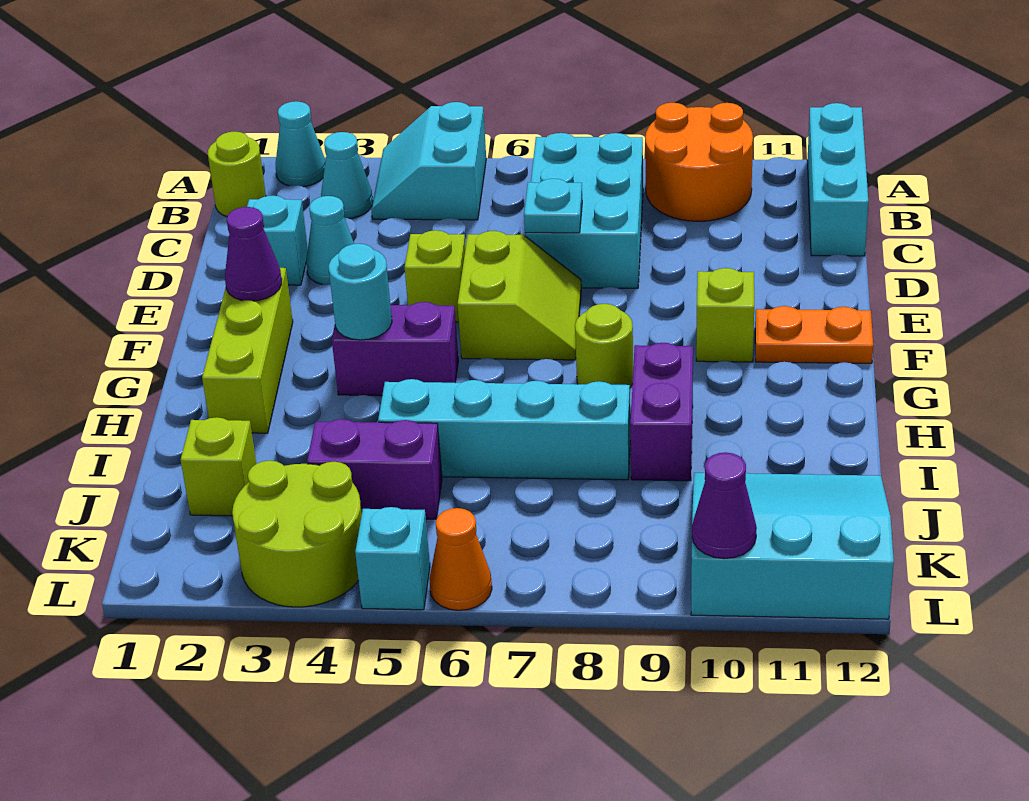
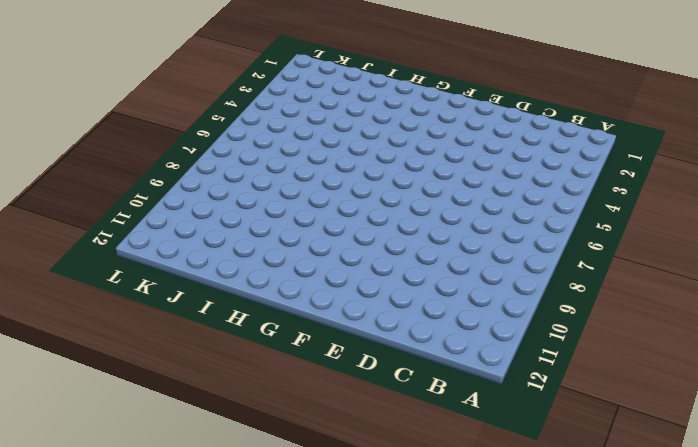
none -> cyan cone A2 level 1
none -> cyan slope A4:B5 level 1 top 5
none -> orange round brick A9:B10 level 1

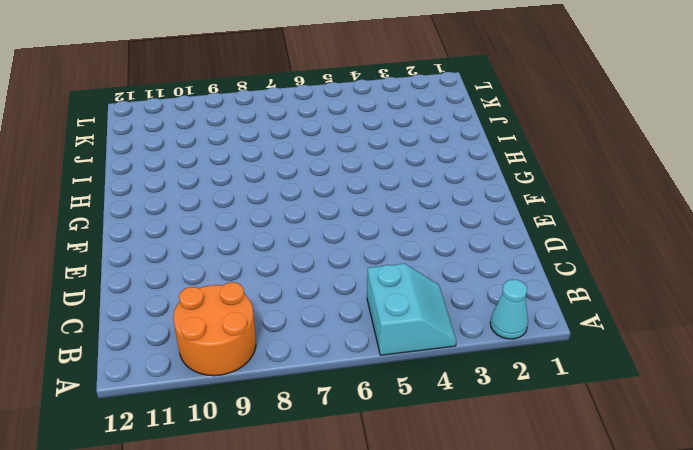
none -> cyan brick A12:C12 level 1
none -> lime round brick B1 level 1
none -> cyan cone B3 level 1

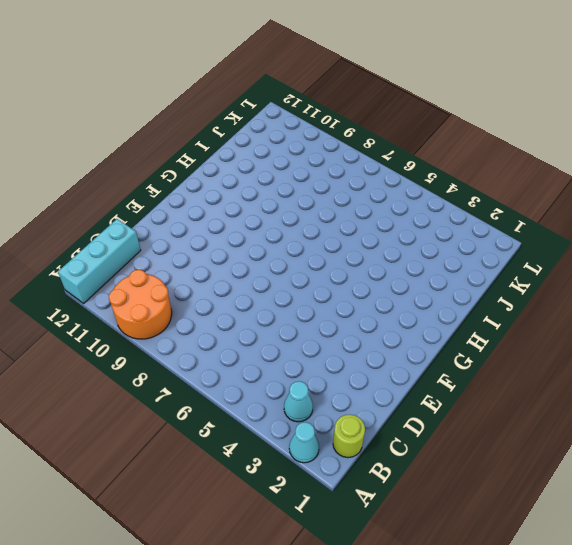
none -> cyan slope A4:B5 level 1 top 5
none -> cyan brick B7:D8 level 1
none -> cyan brick D2 level 1

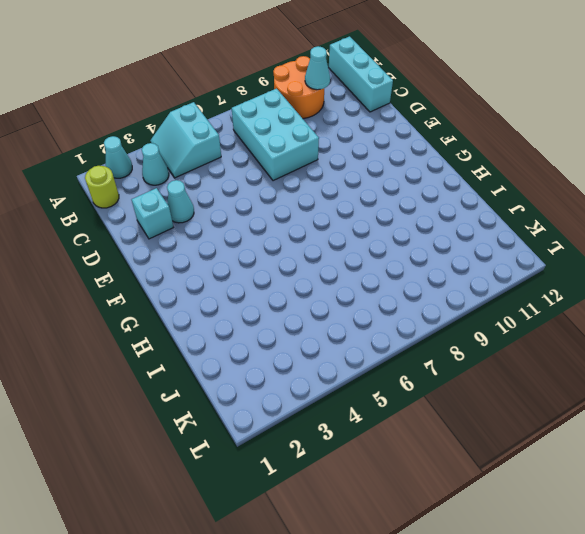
cyan cone B10 level 2 -> none
none -> lime brick E5 level 1
none -> lime slope E6:F7 level 1 top 6
none -> lime brick F2:H2 level 1

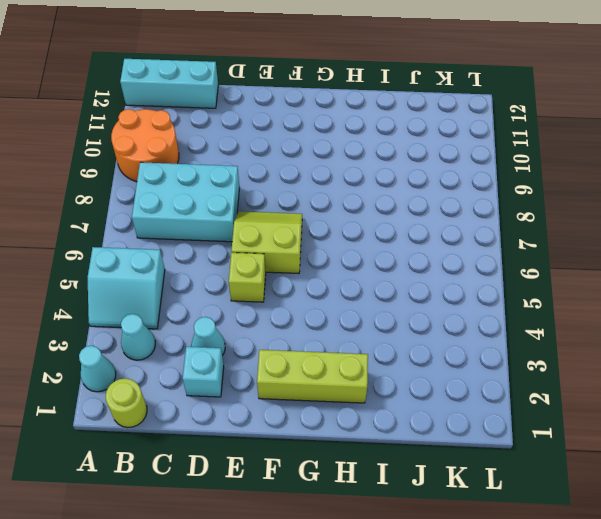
none -> lime brick F10 level 1
none -> orange plate F11:F12 level 1
none -> purple brick G4:G5 level 1

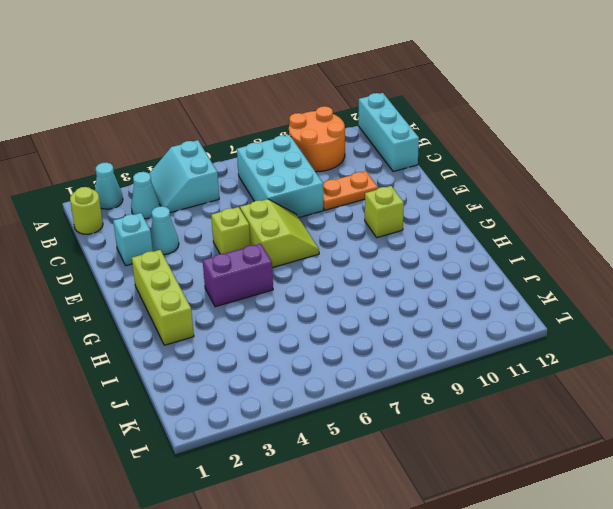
orange plate D9:D10 level 1 -> orange plate F11:F12 level 1
none -> lime round brick G8 level 1
none -> purple brick H9:I9 level 1
none -> cyan brick I5:I8 level 1

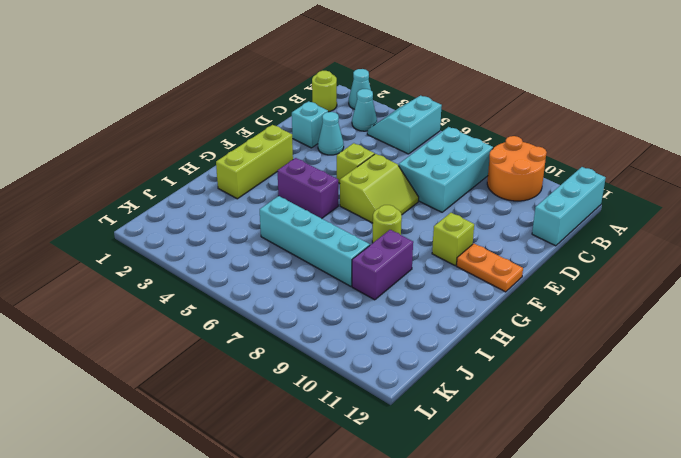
none -> lime brick J2 level 1
none -> purple brick J4:J5 level 1
none -> cyan slope J10:L12 level 1 top L

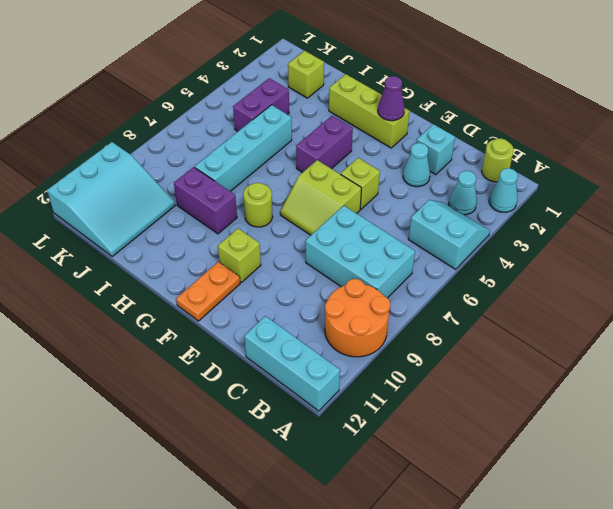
none -> lime round brick K3:L4 level 1
none -> cyan brick L5 level 1
none -> orange cone L6 level 1

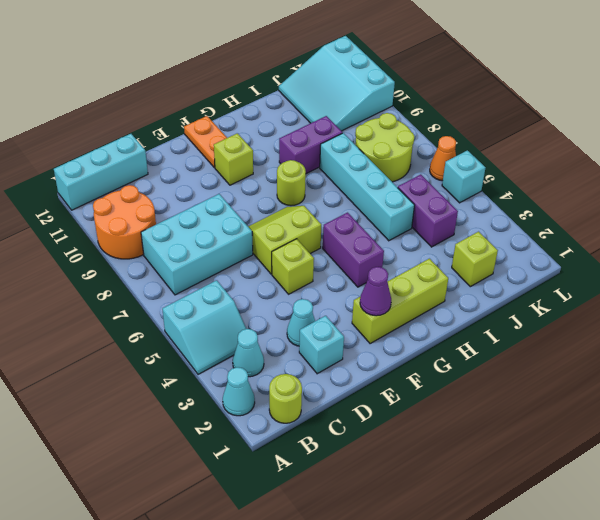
lime round brick J7:K8 level 1 -> lime round brick K3:L4 level 1
none -> cyan plate D7 level 2
none -> cyan round brick G4 level 2
none -> purple cone L10 level 2

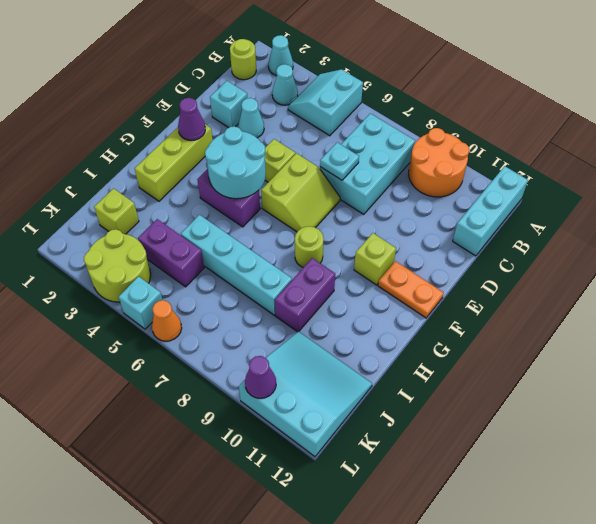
cyan round brick F4:G5 level 2 -> cyan round brick G4 level 2

